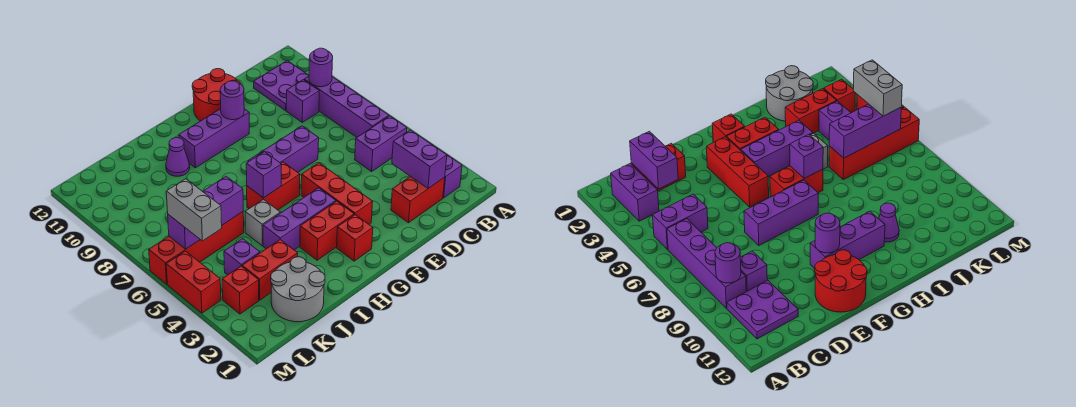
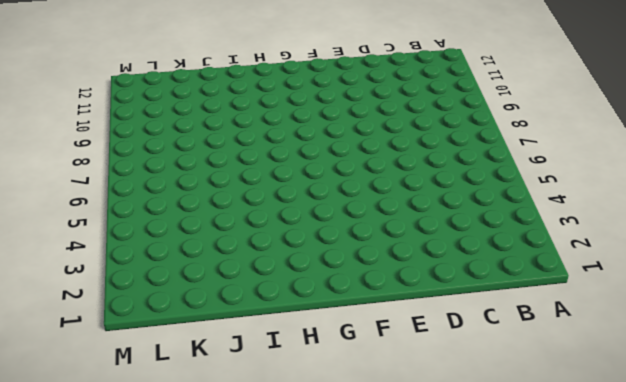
none -> purple brick B2:B3 level 1
none -> purple brick B5:C5 level 1
none -> purple brick B6:B9 level 1

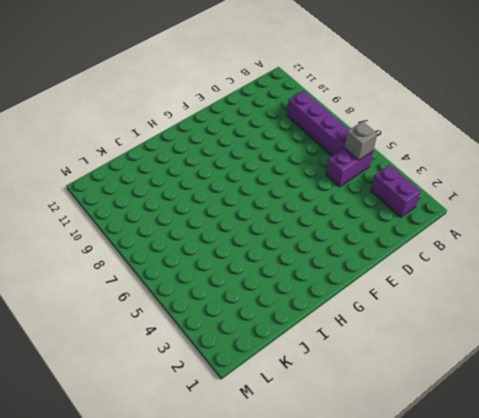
grey brick B5 level 2 -> grey brick I5 level 1
none -> purple plate B10:C11 level 1
none -> red brick C2:D2 level 1
none -> purple brick C9 level 1

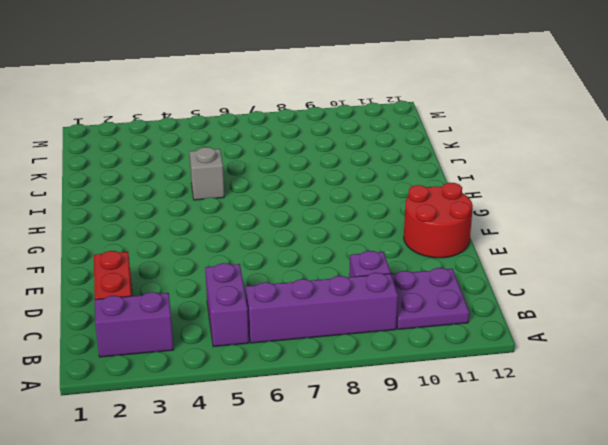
none -> purple brick E7:G7 level 1
none -> red brick F3:F5 level 1
none -> purple brick F10:H10 level 1

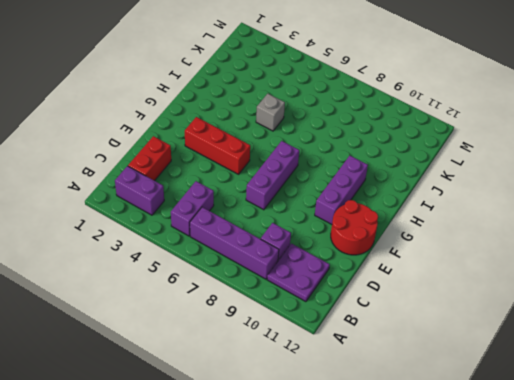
none -> red brick G2 level 1
none -> red brick G3:H3 level 1
none -> purple brick G4:I4 level 1

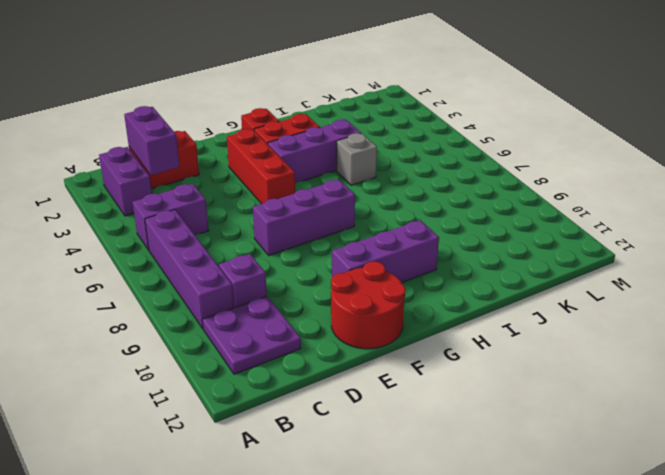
none -> red brick G6:H6 level 1
none -> purple cone I10 level 1
none -> grey round brick J1:K2 level 1

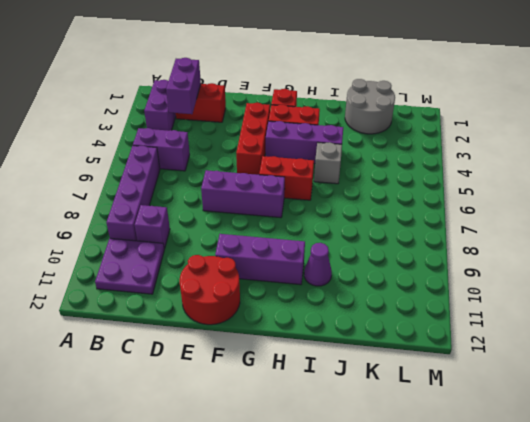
none -> red brick J3:K3 level 1
none -> red brick J6:M6 level 1
none -> purple brick K4 level 1

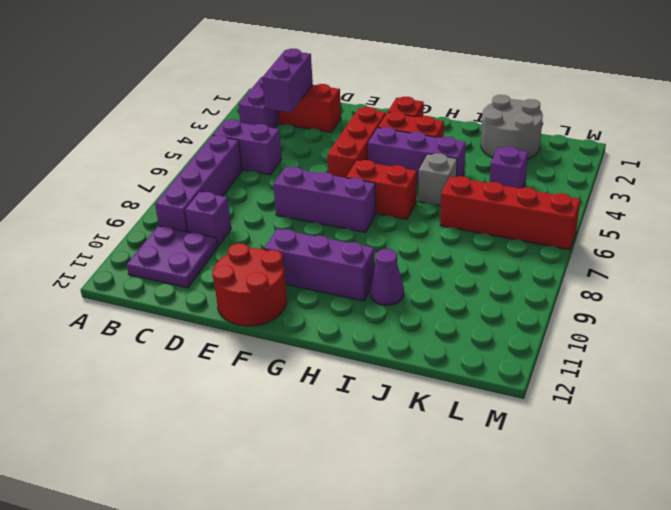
none -> red brick J3:K3 level 1
none -> red brick L3 level 1
none -> red brick M4:M5 level 1

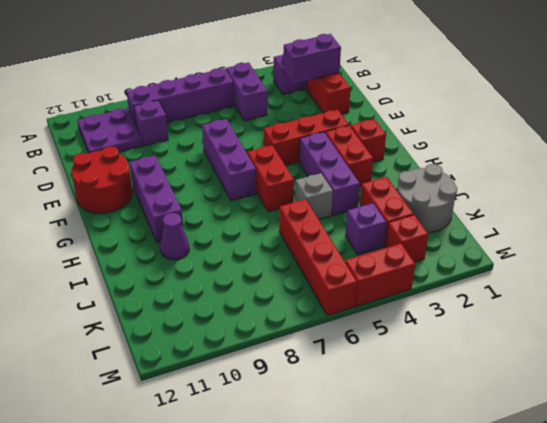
none -> purple round brick B9 level 2
none -> purple round brick F10 level 2
none -> purple brick H6 level 2

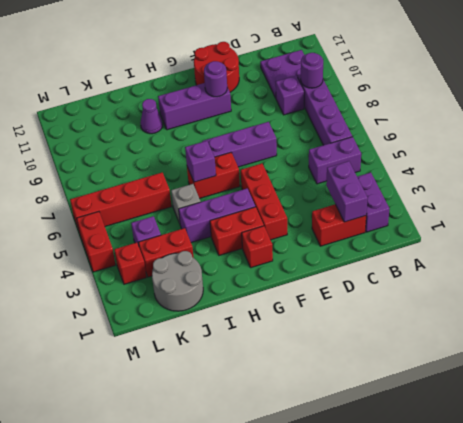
none -> purple brick J6:L6 level 2
none -> grey brick L5:L6 level 3

